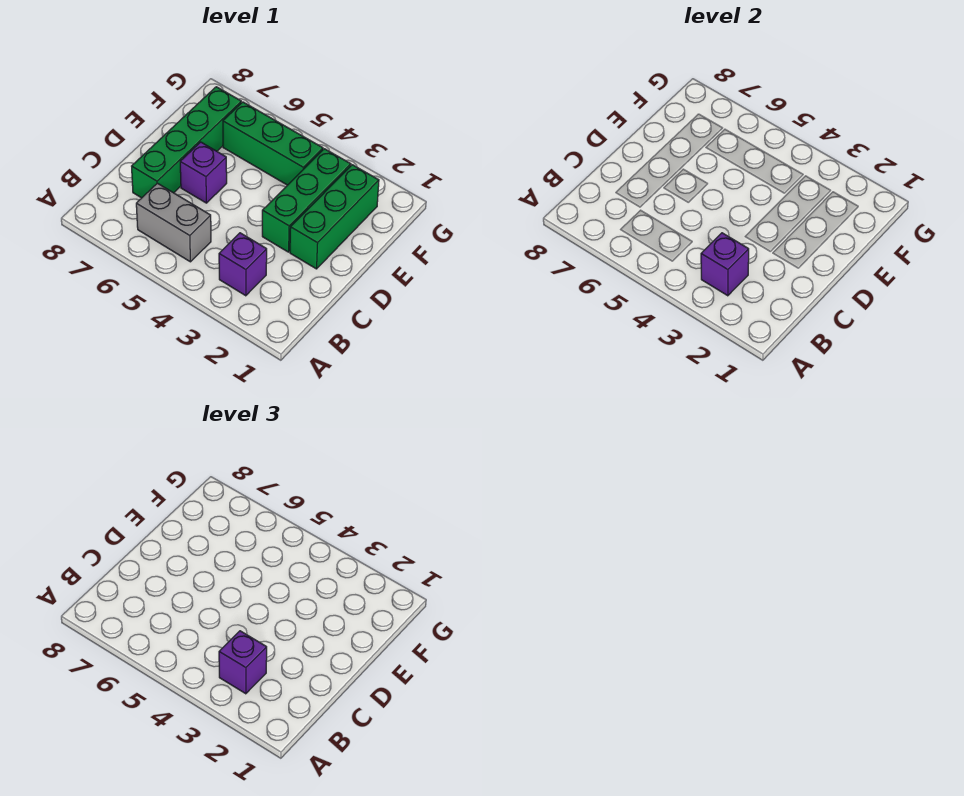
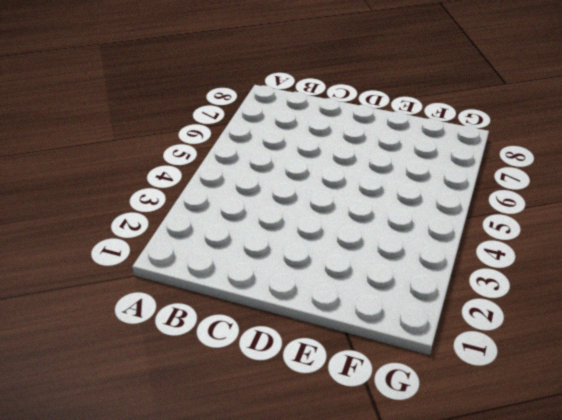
none -> purple brick B3 level 1
none -> grey brick B5:B6 level 1

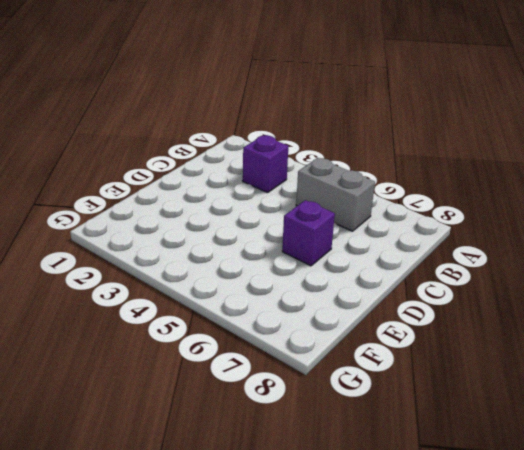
none -> green brick C7:F7 level 1
none -> green brick D2:F2 level 1

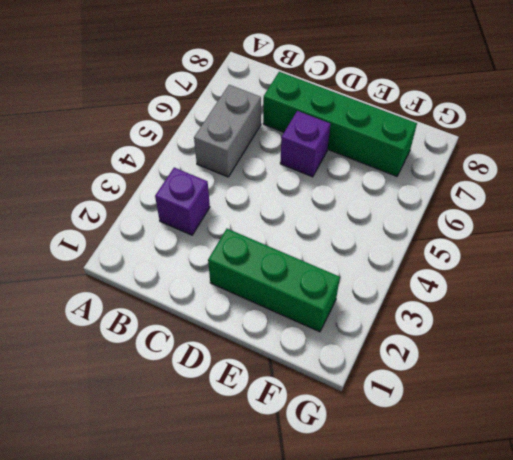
none -> green brick D3:F3 level 1
none -> green brick F4:F6 level 1

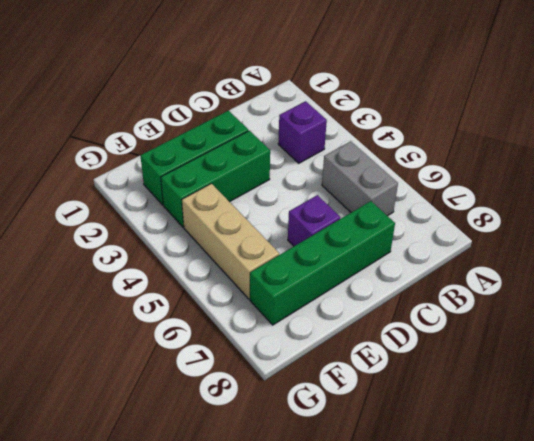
tan brick F4:F6 level 1 -> green brick F4:F6 level 1
none -> purple brick B3 level 2
none -> purple brick B3 level 3

